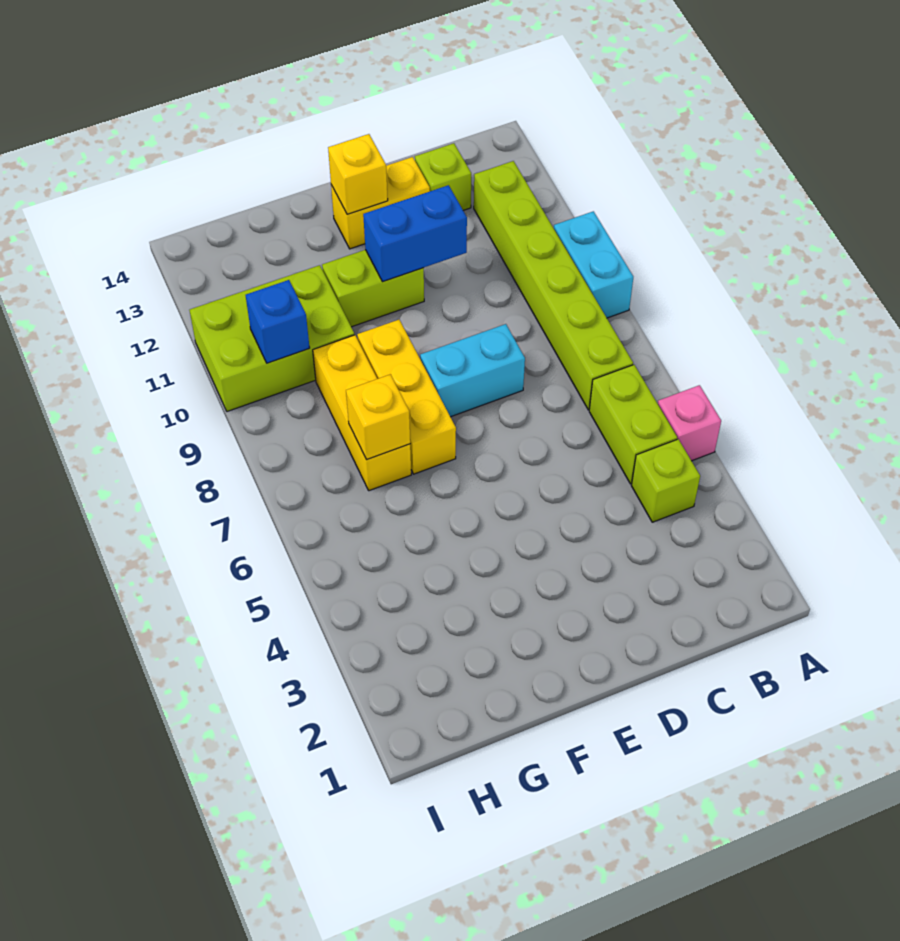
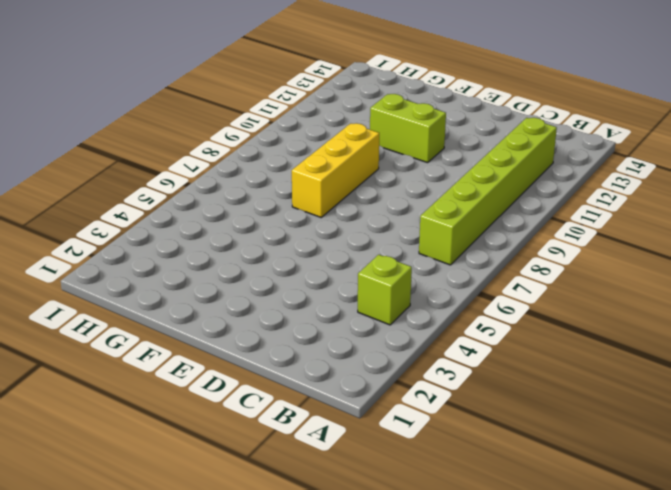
none -> pink brick A5 level 1
none -> cyan brick A9:A10 level 1
none -> lime brick B5:B6 level 1

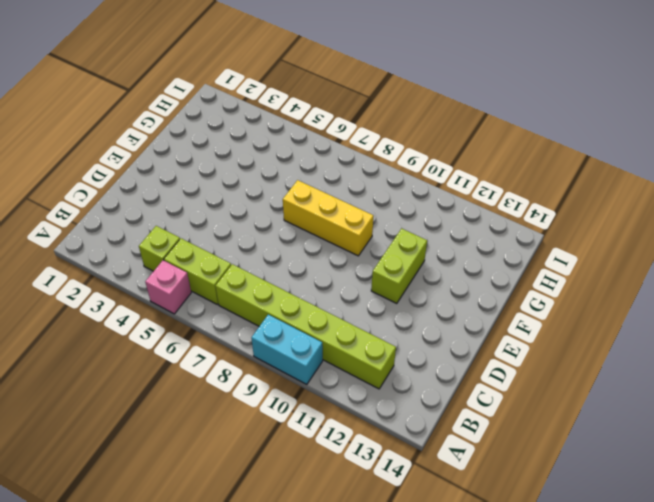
none -> lime brick C13 level 1
none -> cyan brick D8:E8 level 1
none -> yellow brick D13:E13 level 1

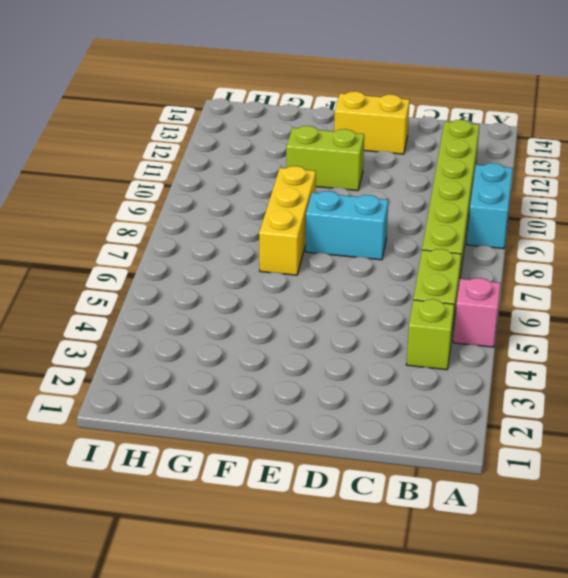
none -> lime brick C13 level 1
none -> yellow brick G7:G9 level 1
none -> lime brick G10:I11 level 1

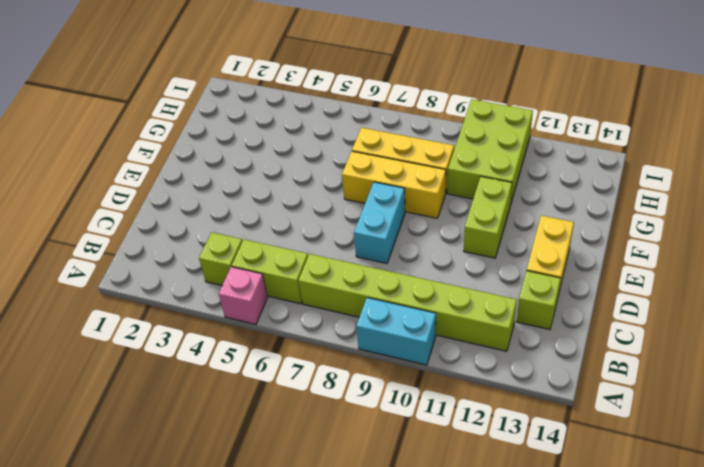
none -> blue brick D11:E11 level 2
none -> yellow brick E13 level 2
none -> yellow brick G7 level 2

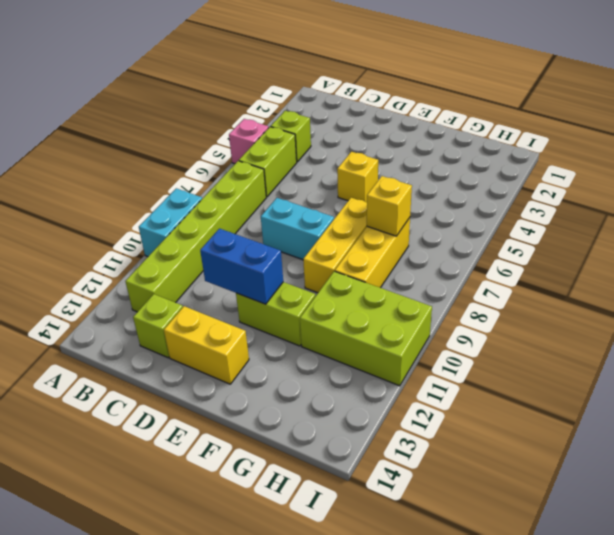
yellow brick E5 level 1 -> yellow brick E13 level 2
none -> blue brick H10 level 2

